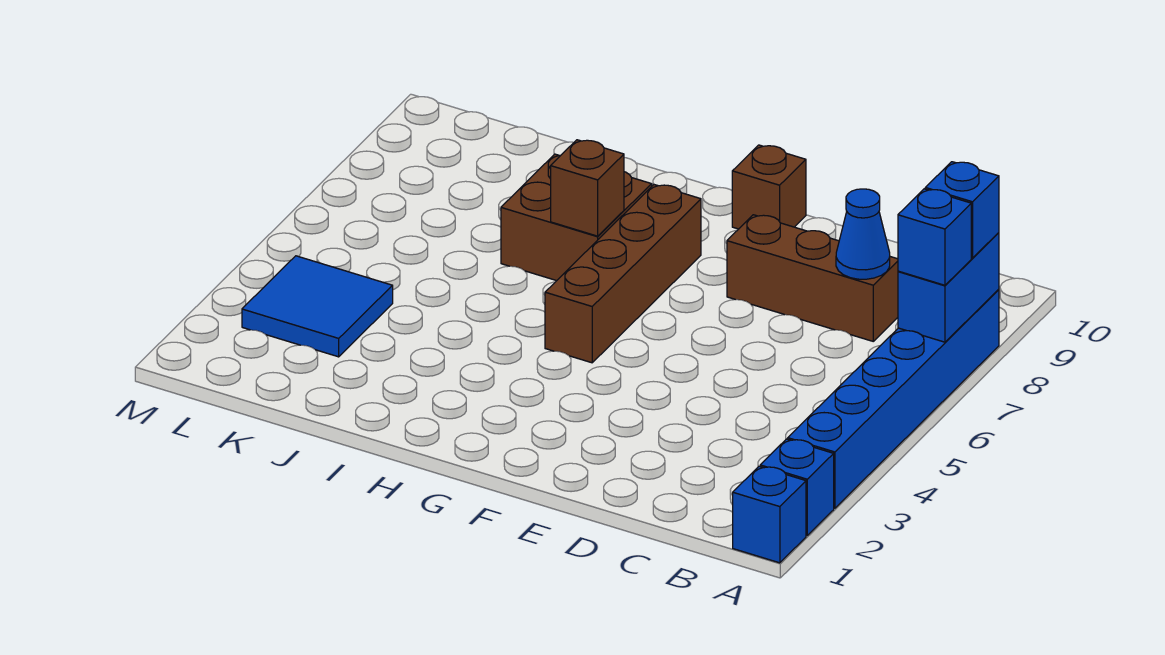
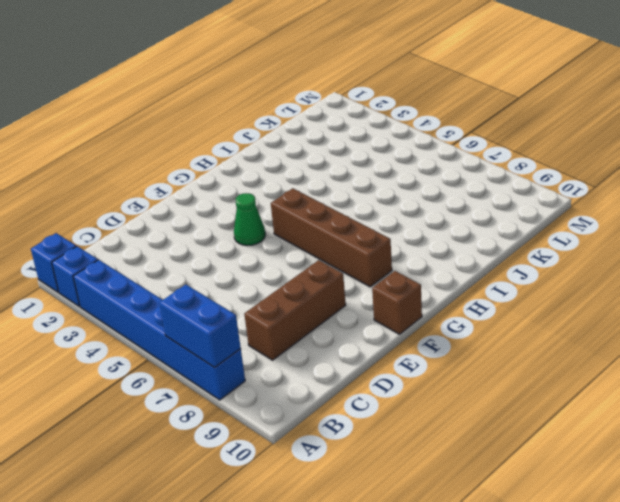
green cone F4 level 1 -> none
none -> brown brick H7:I8 level 1
none -> blue tile K3:L4 level 1
none -> blue cone C8 level 2

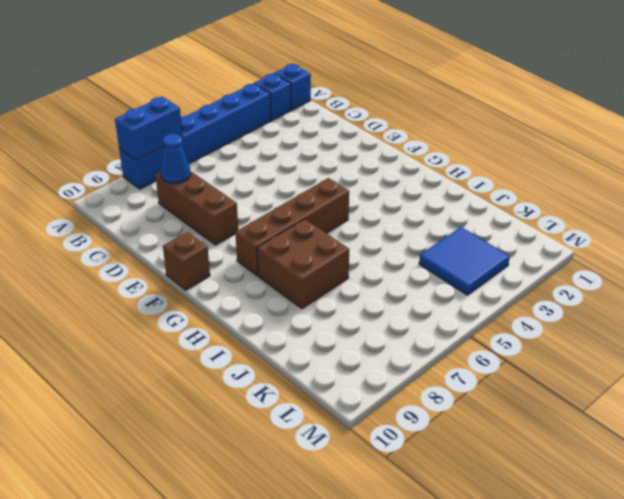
none -> brown brick H7 level 2
none -> blue brick A7 level 3
none -> blue brick A8 level 3

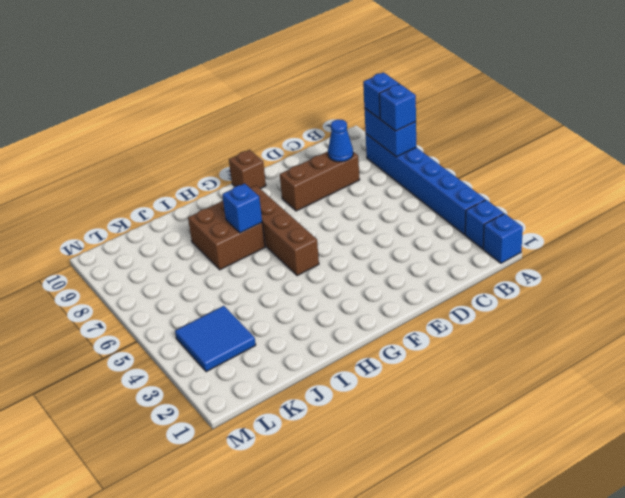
blue brick H7 level 2 -> brown brick H7 level 2

